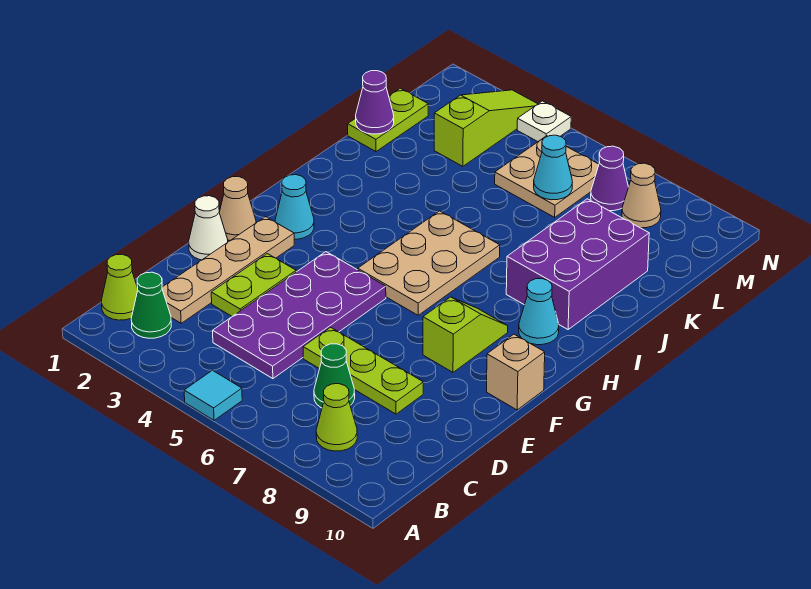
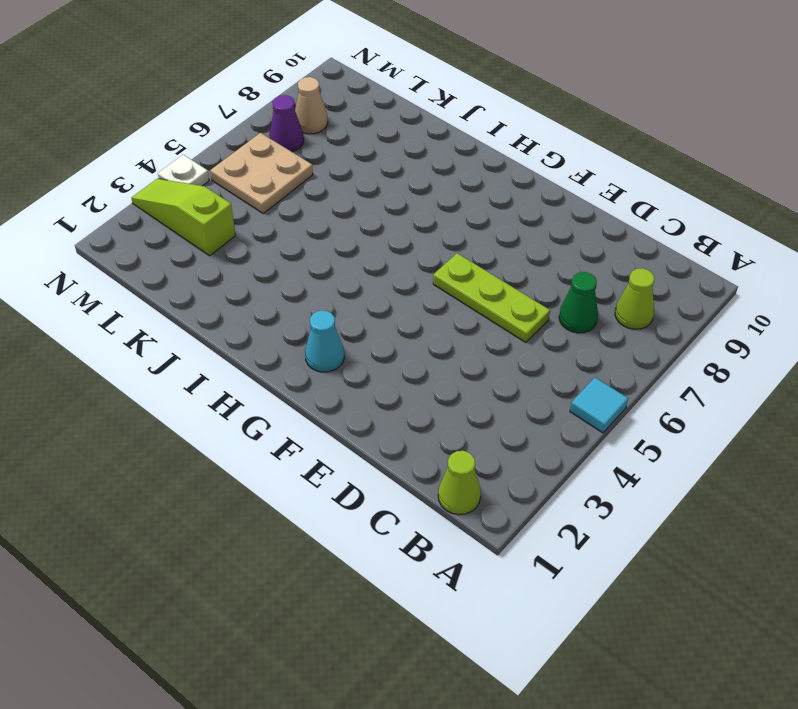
lime plate D6:F6 level 1 -> lime plate D6:D8 level 1
none -> green cone B2 level 1
none -> tan plate C2:F2 level 1
none -> purple plate C4:F5 level 1

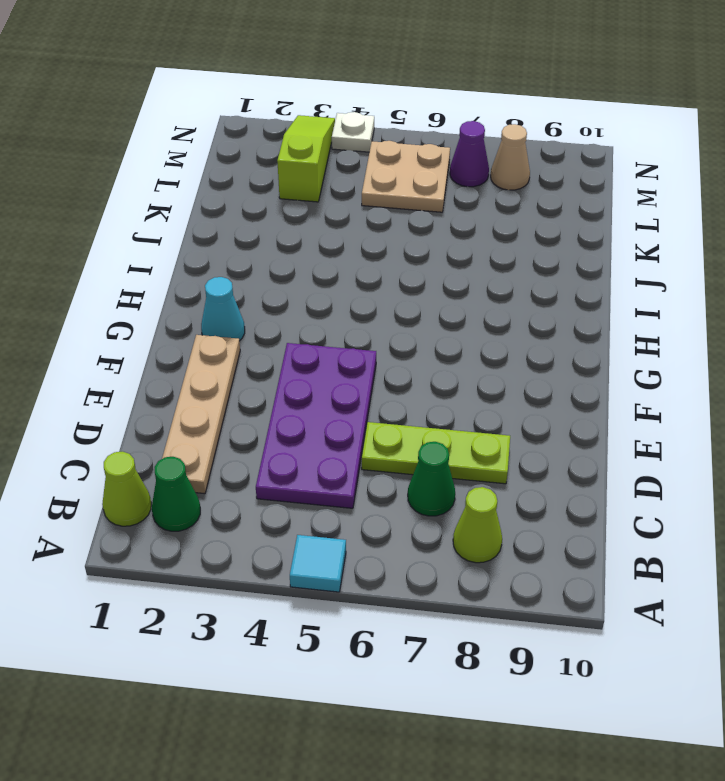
none -> lime plate D3:E3 level 1
none -> white cone E1 level 1
none -> tan cone F1 level 1

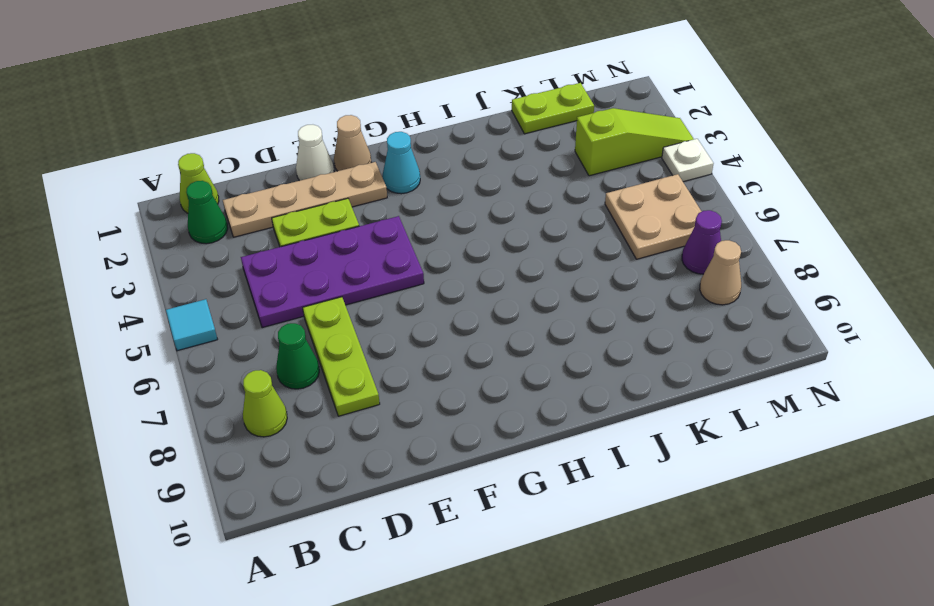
none -> lime slope F8:G8 level 1 top F
none -> tan brick F10 level 1
none -> tan plate G5:I6 level 1

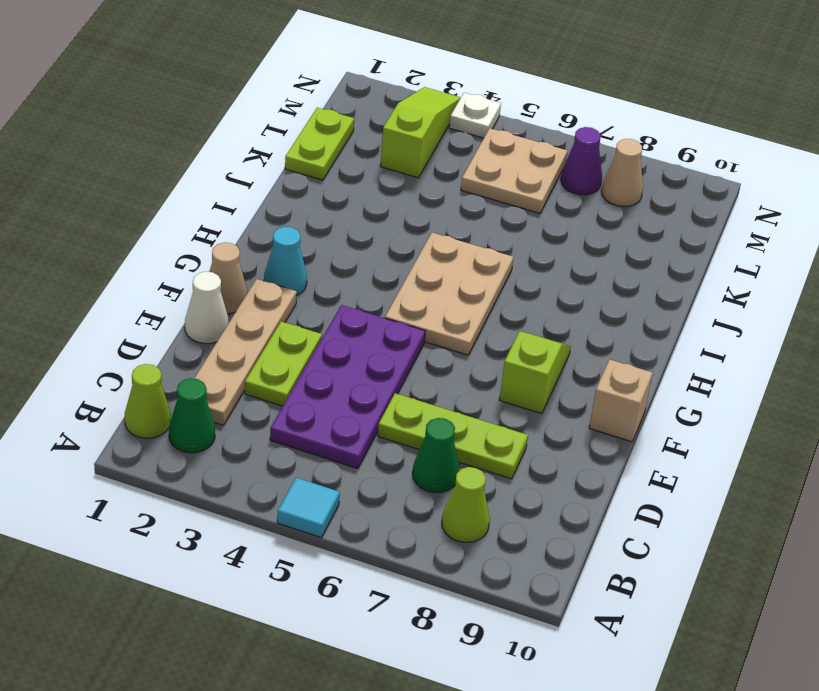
none -> cyan cone H9 level 1
none -> purple brick I8:K9 level 1
none -> purple cone K1 level 2

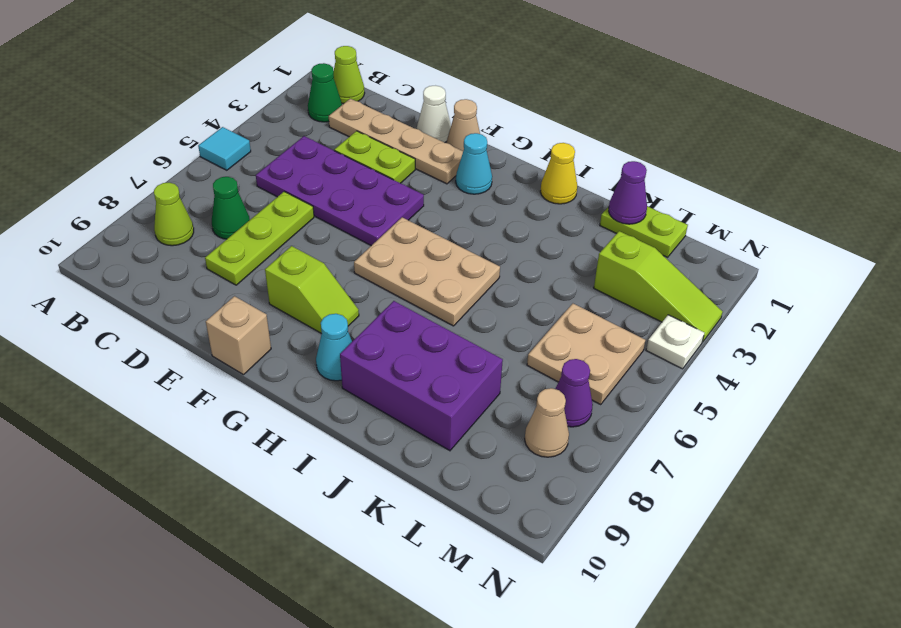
yellow cone I1 level 1 -> none
none -> cyan cone L6 level 2

